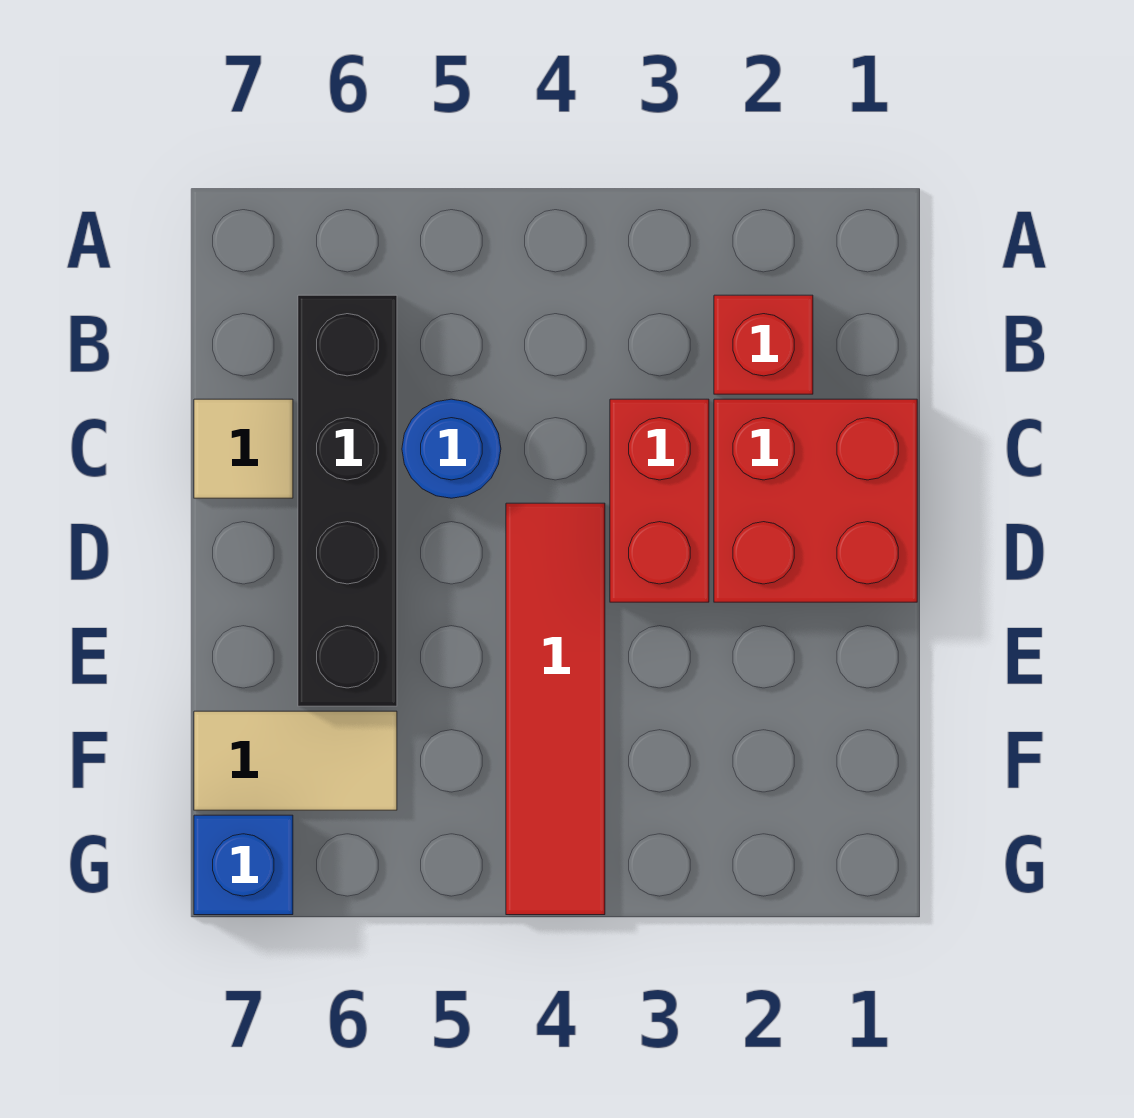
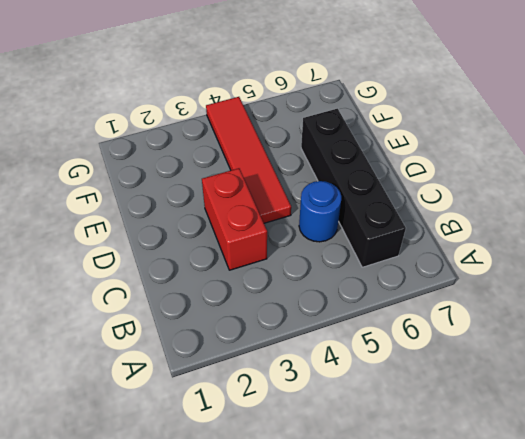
none -> red brick B2 level 1
none -> red brick C1:D2 level 1

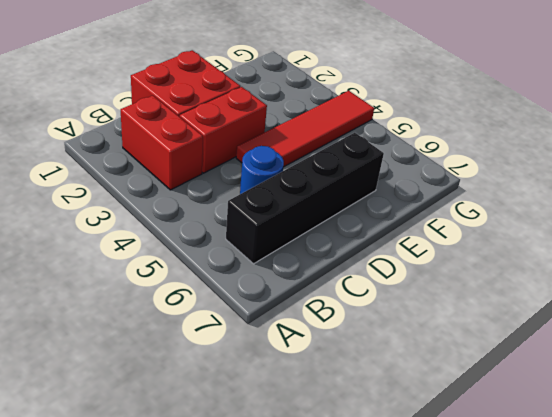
red brick B2:B3 level 1 -> red brick B2 level 1
none -> tan tile C7 level 1
none -> tan tile F6:F7 level 1

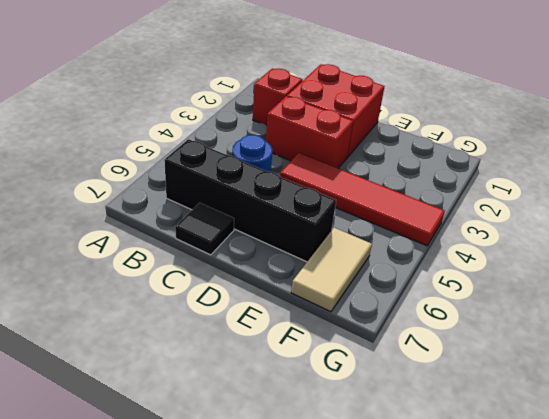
black tile C7 level 1 -> tan tile C7 level 1
none -> blue brick G7 level 1

